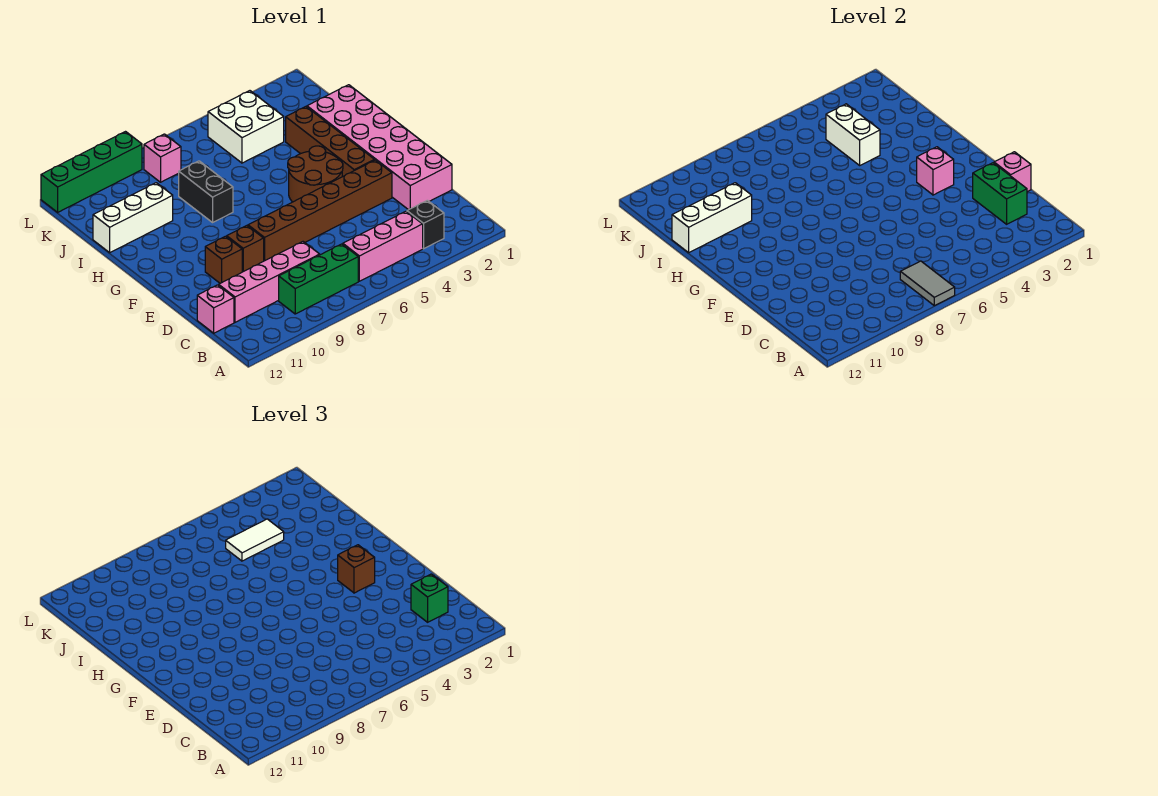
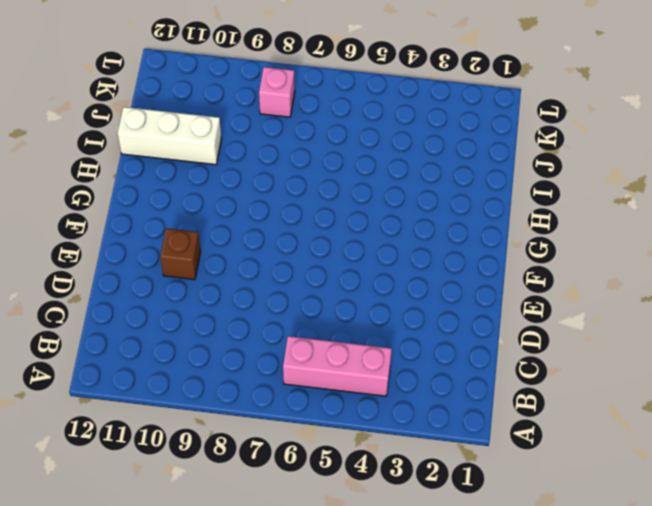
none -> black brick B3 level 1
none -> green brick B7:B9 level 1
none -> pink brick C8:C11 level 1

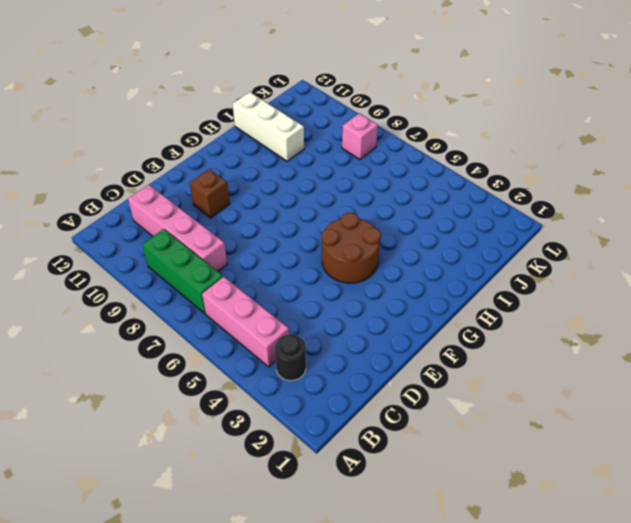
black round brick B3 level 1 -> black brick B3 level 1
none -> pink brick C12 level 1
none -> pink brick D1:I2 level 1
none -> brown brick E3:E8 level 1

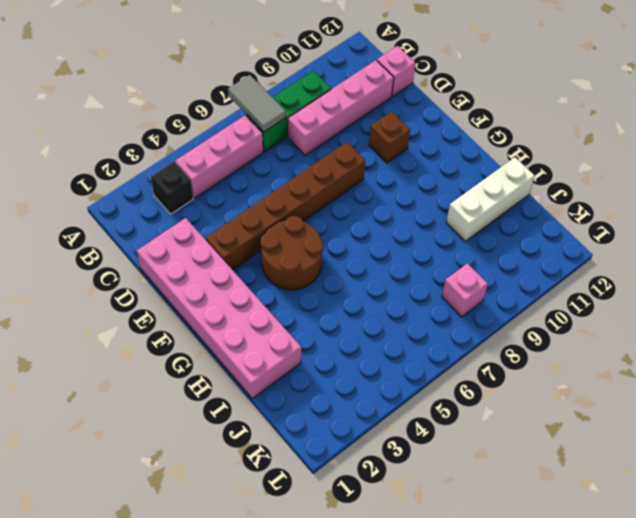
none -> brown brick E9 level 1
none -> brown brick F3:I3 level 1
none -> black brick H8:I8 level 1

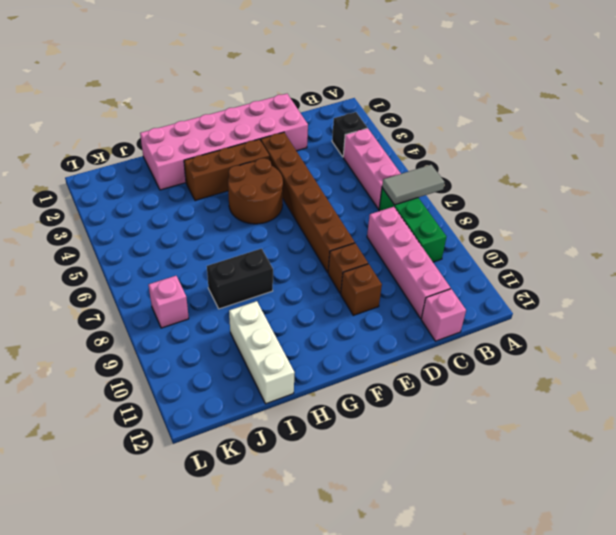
brown brick F3:H3 level 1 -> brown brick F3:I3 level 1
none -> white brick J4:K5 level 1
none -> green brick L9:L12 level 1
none -> green brick C2:D2 level 2

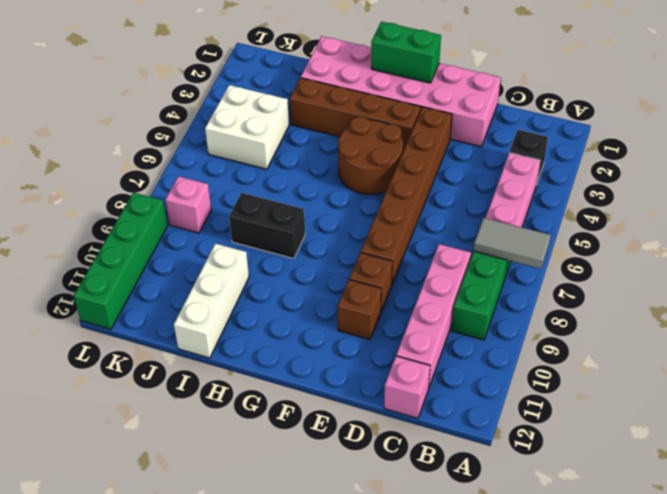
green brick F1:G1 level 2 -> green brick C2:D2 level 2
none -> pink brick D1 level 2
none -> pink brick F3 level 2
none -> white brick I4:J4 level 2

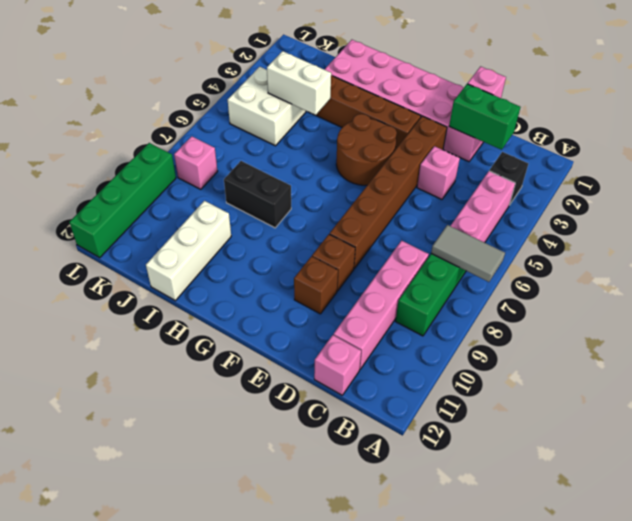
pink brick D4 level 1 -> pink brick F3 level 2
none -> white brick I10:I12 level 2
none -> green brick C2 level 3
none -> brown brick F3 level 3

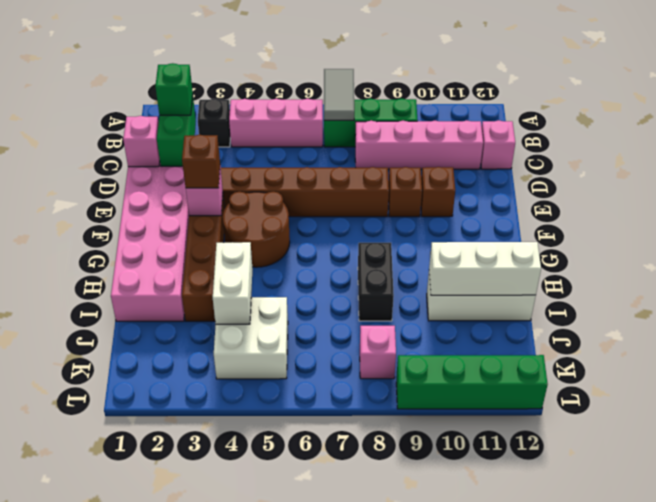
none -> white tile J4:J5 level 3

